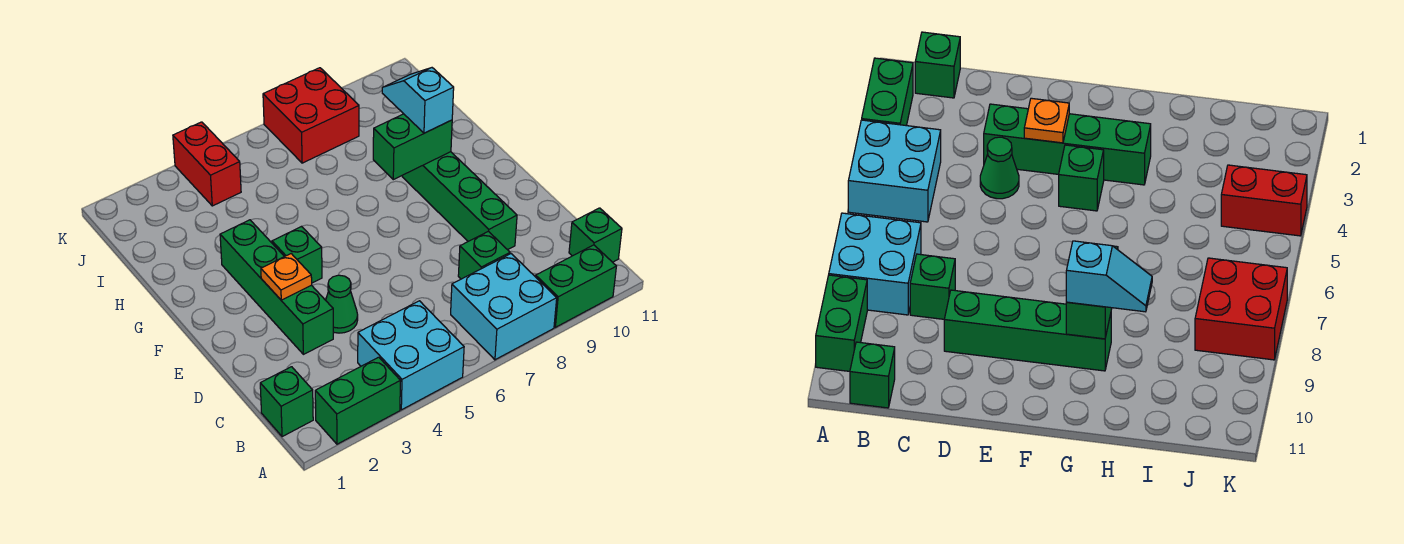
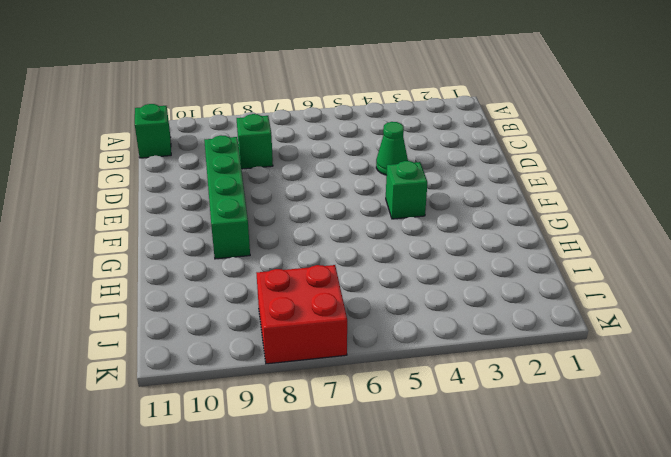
none -> green brick A2:A3 level 1
none -> cyan brick A4:B5 level 1
none -> cyan brick A7:B8 level 1

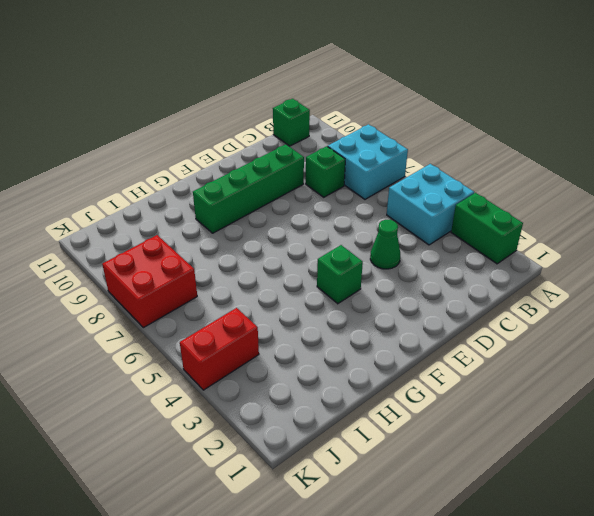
none -> green brick A9:A10 level 1
none -> green brick B1 level 1
none -> green brick D3:G3 level 1

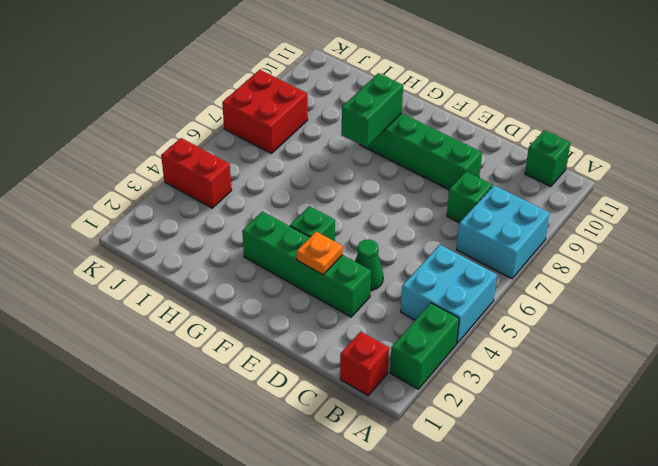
red brick B1 level 1 -> green brick B1 level 1
none -> green brick A9:A10 level 1
none -> cyan slope G9:H9 level 3 top G

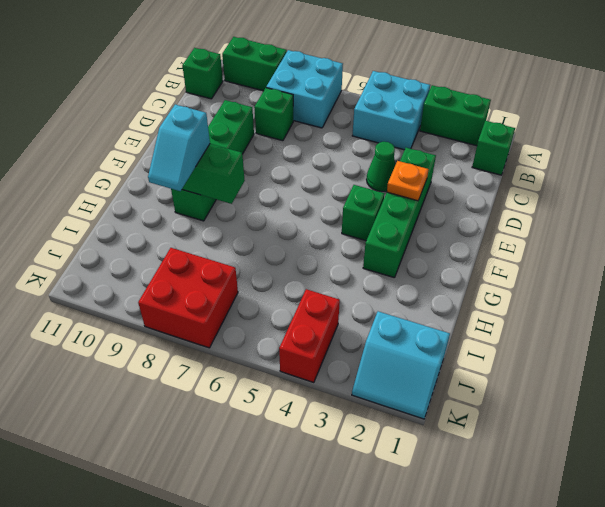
cyan slope J1:K2 level 1 top J -> none

